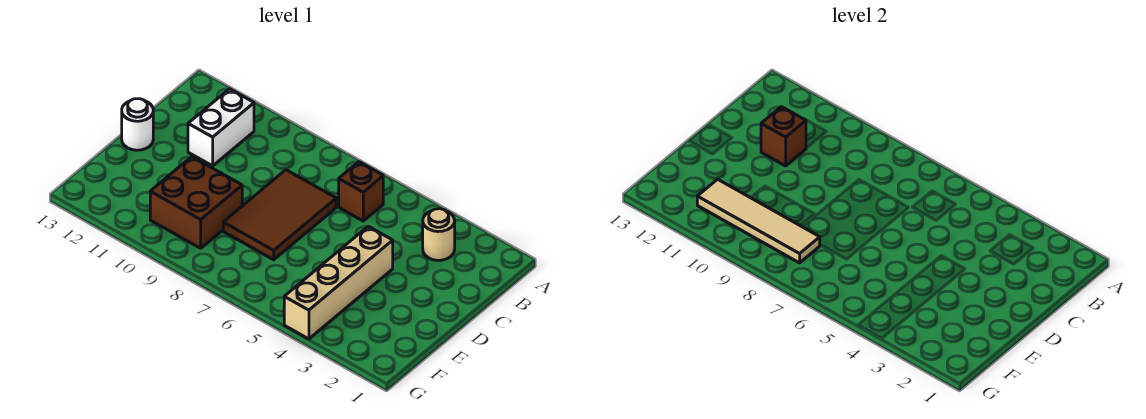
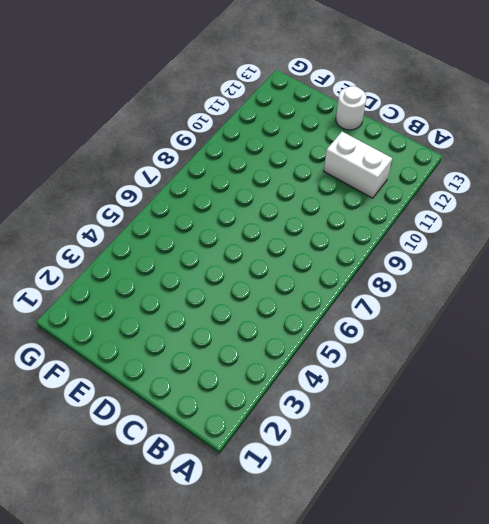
none -> tan round brick B3 level 1
none -> brown brick B6 level 1

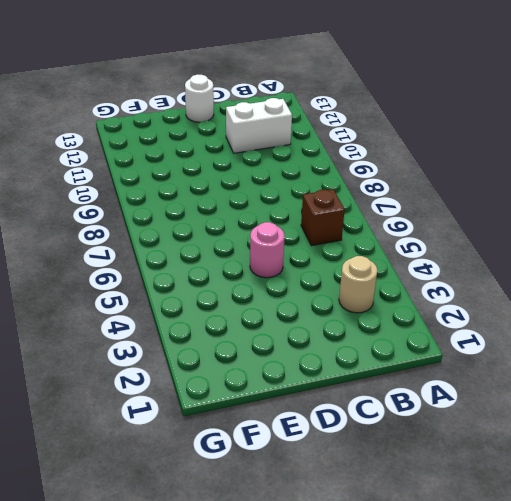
pink round brick D5 level 1 -> none
none -> brown tile C7:E8 level 1
none -> tan brick D4:G4 level 1

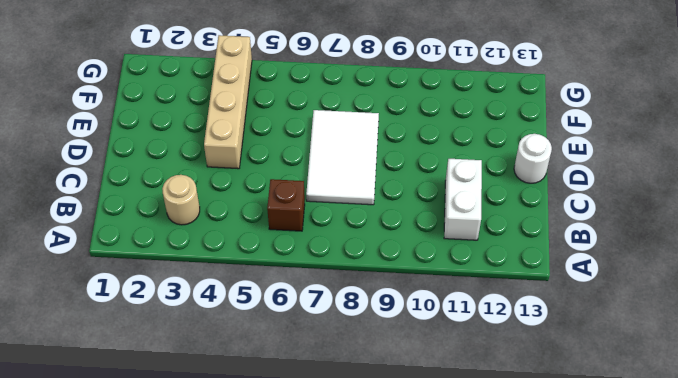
white tile C7:E8 level 1 -> brown tile C7:E8 level 1
none -> brown brick E9:F10 level 1
none -> brown brick C11 level 2

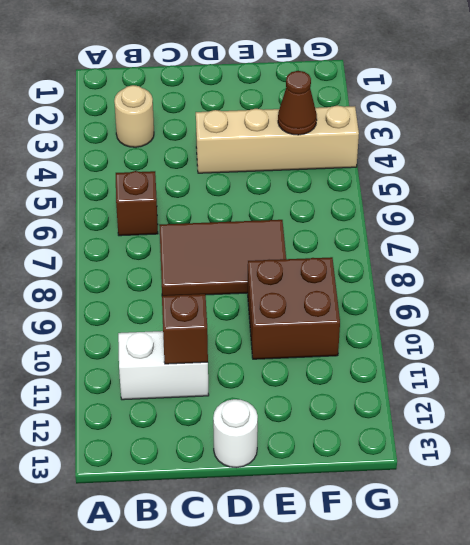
brown cone F4 level 2 -> none
none -> tan tile F8:F11 level 2

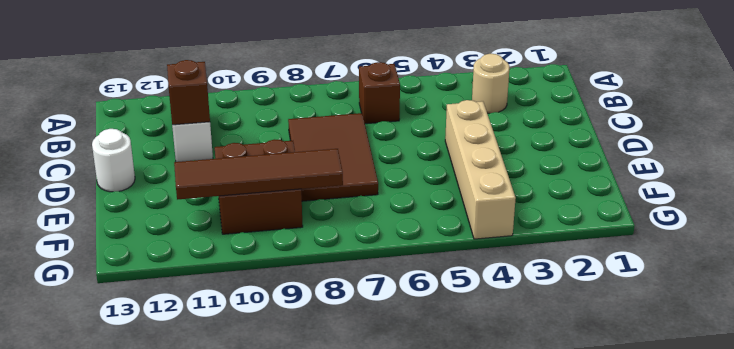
brown tile F8:F11 level 2 -> tan tile F8:F11 level 2

